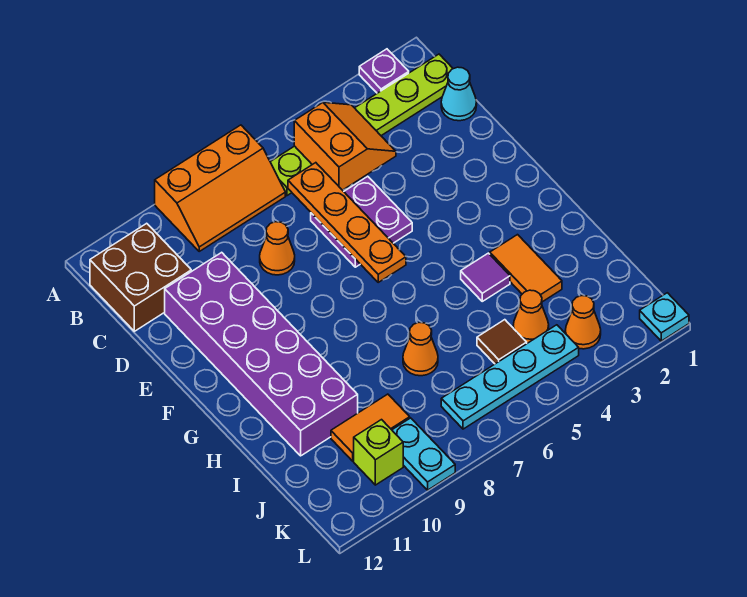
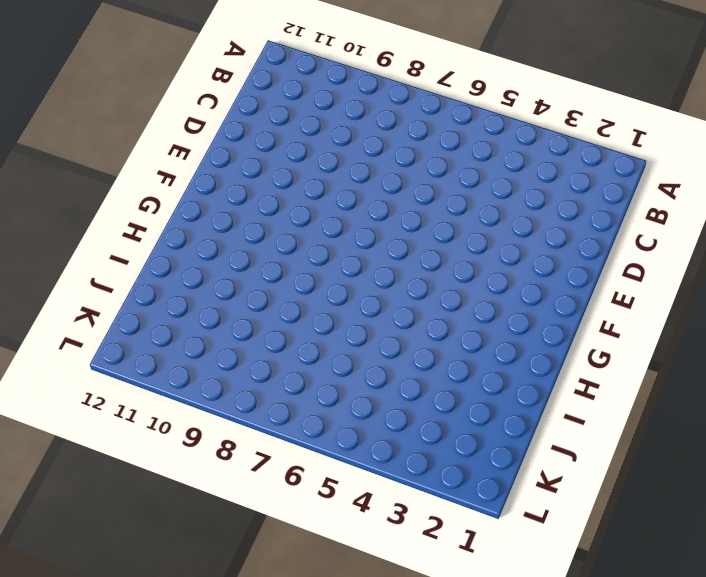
none -> purple plate A2 level 1
none -> orange slope A7:B9 level 1 top A
none -> lime plate B1:B6 level 1

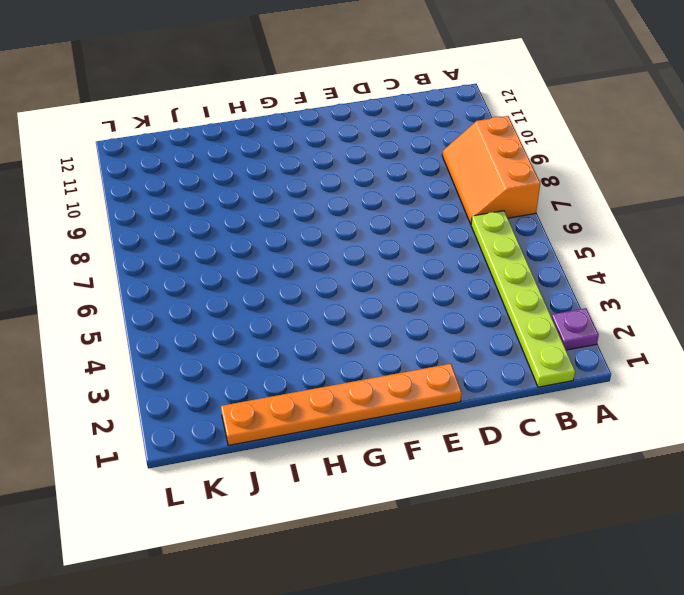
orange plate E1:J1 level 1 -> none
none -> brown brick B11:C12 level 1
none -> cyan cone C1 level 1
none -> purple plate D5:E6 level 1

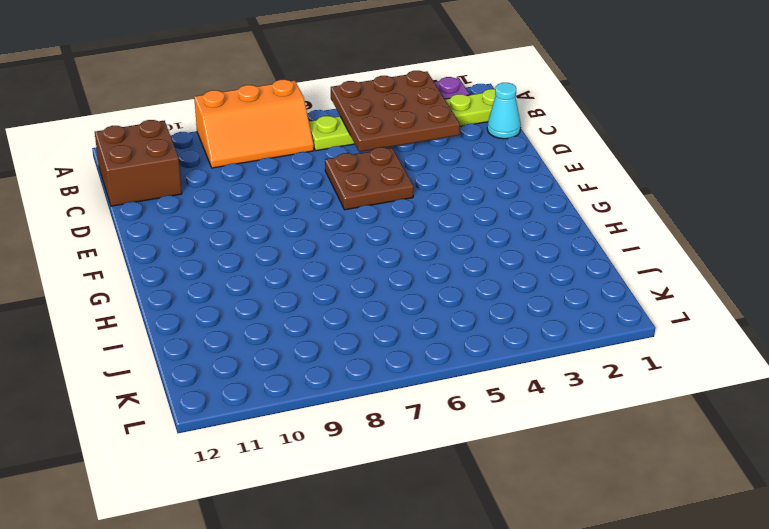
brown plate A3:C5 level 2 -> orange slope B4:C5 level 2 top 5
brown plate D5:E6 level 1 -> purple plate D5:E6 level 1
none -> orange cone D8 level 1
none -> purple brick D10:I11 level 1
none -> orange tile H3:I3 level 1

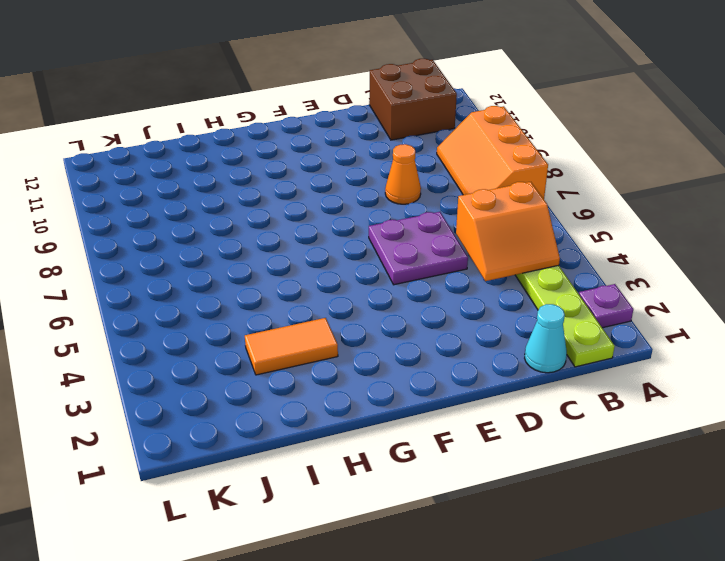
none -> purple brick D10:I11 level 1
none -> purple tile H4 level 1
none -> orange cone I7 level 1

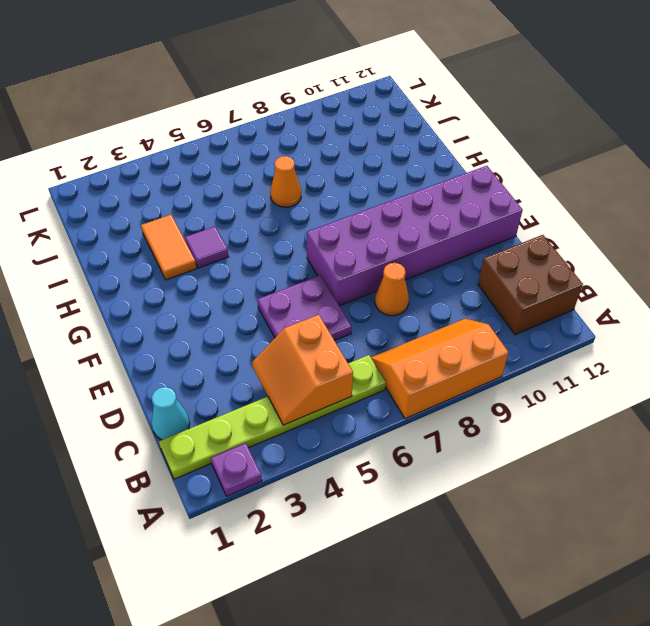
purple brick E7:F12 level 1 -> purple brick D10:I11 level 1
none -> orange cone J4 level 1
none -> brown tile J5 level 1
none -> orange tile J9:J10 level 1

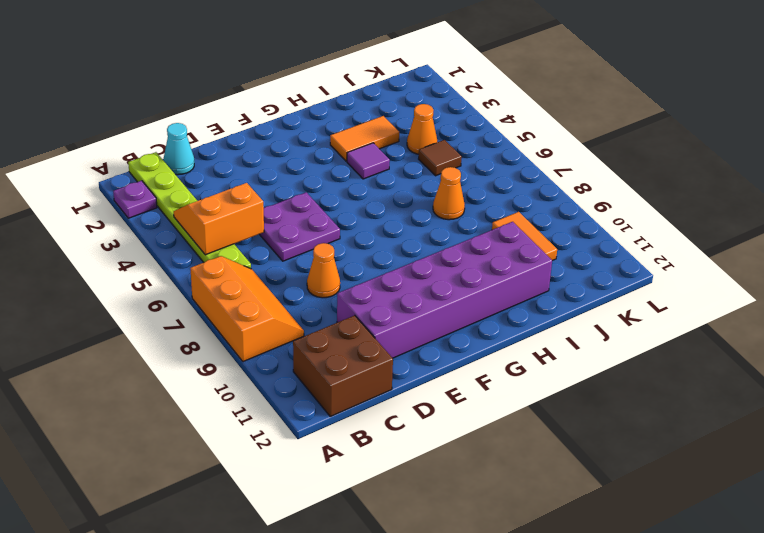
none -> orange cone K3 level 1
none -> cyan plate K4:K7 level 1
none -> cyan plate K9:L9 level 1

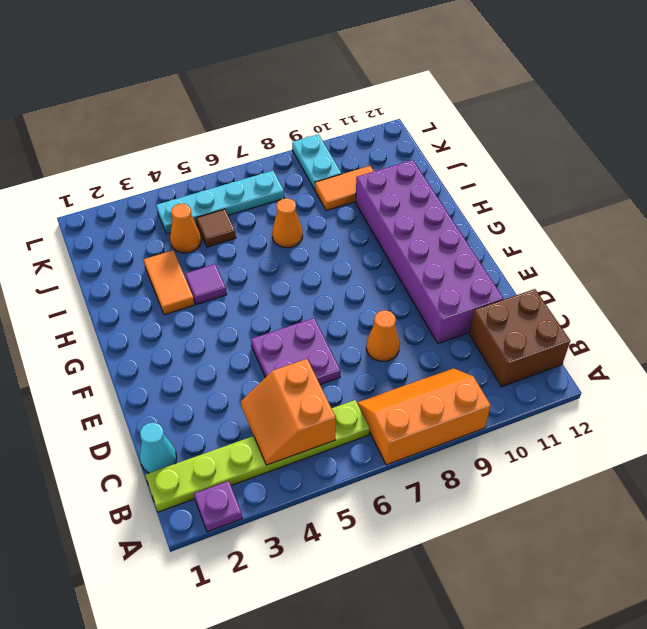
none -> orange cone K3 level 1
none -> lime brick K10 level 1
none -> cyan plate L1 level 1

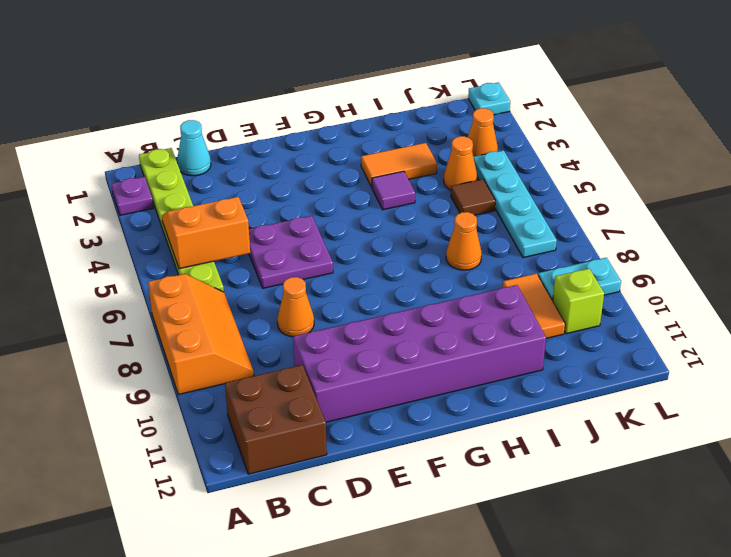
none -> orange plate C6:F6 level 2

